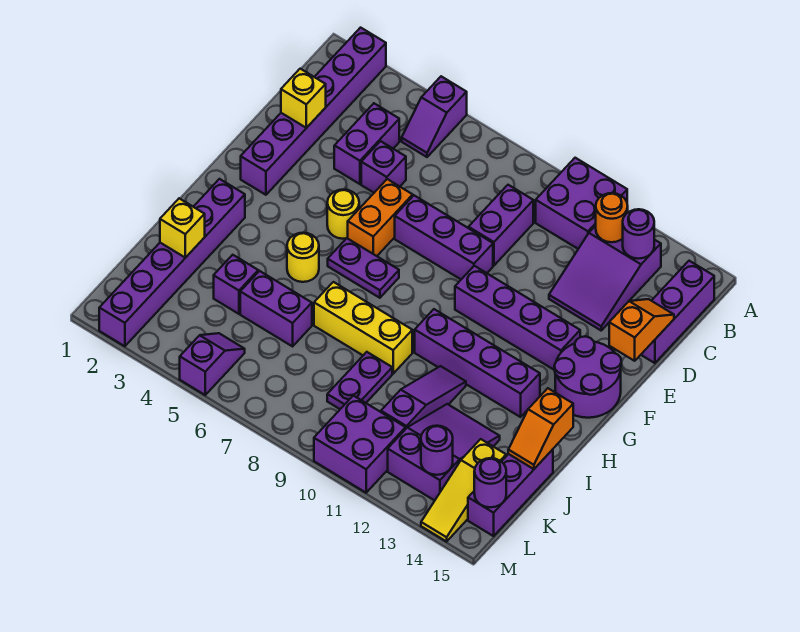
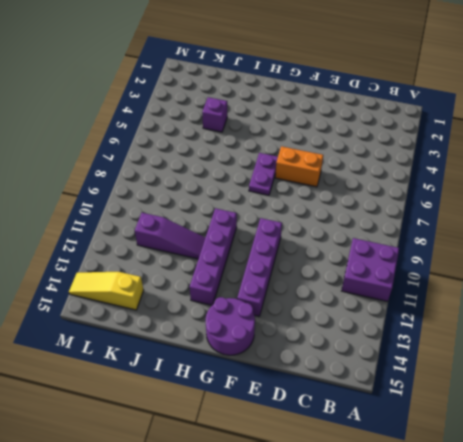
none -> purple brick A2:F2 level 1
none -> purple slope A5:B5 level 1 top A
none -> purple slope B12:D13 level 1 top B
none -> purple brick B15:D15 level 1

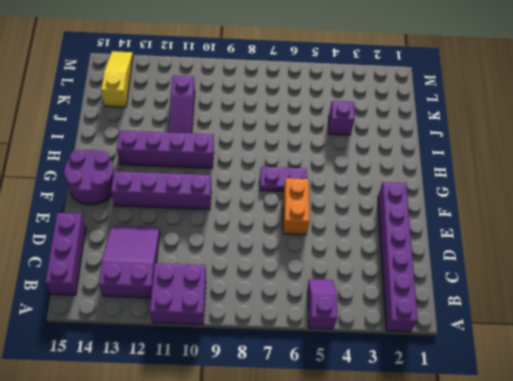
none -> purple brick C4:D4 level 1
none -> purple brick C9:D9 level 1
none -> purple brick D5 level 1
none -> purple brick E7:E9 level 1

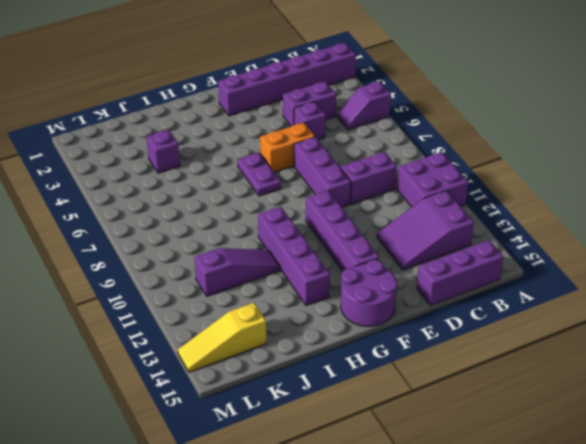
none -> yellow round brick F5 level 1
none -> purple brick H2:M2 level 1
none -> yellow round brick H5 level 1
none -> yellow brick I7:I9 level 1

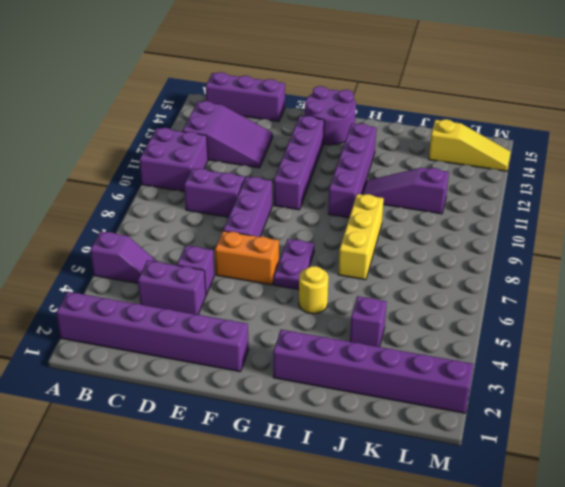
none -> yellow round brick F5 level 1
none -> purple brick J5:J6 level 1
none -> purple plate J9:K9 level 1
none -> purple slope J12:L13 level 1 top L

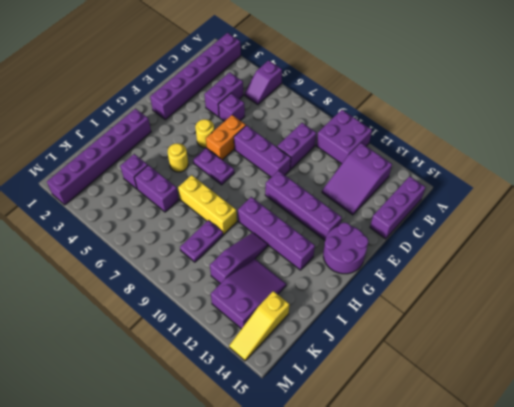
none -> purple brick J15:L15 level 1
none -> purple slope L5:M5 level 1 top M
none -> purple brick L10:M11 level 1
none -> orange round brick B12 level 2

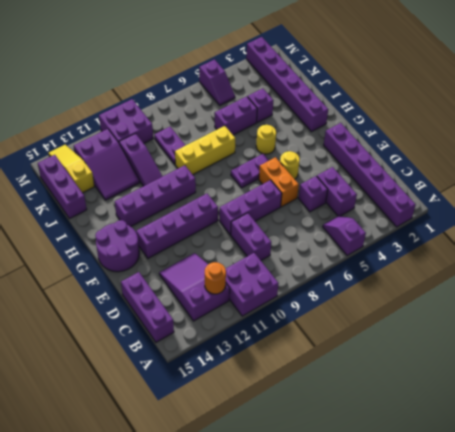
none -> purple round brick B13 level 2
none -> yellow brick D2 level 2
none -> orange slope D15:E15 level 2 top E
none -> orange slope I15:J15 level 2 top I

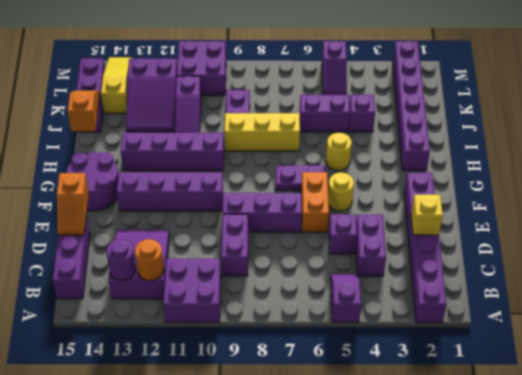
none -> yellow brick J2 level 2
none -> purple round brick L13 level 2
none -> purple round brick L15 level 2

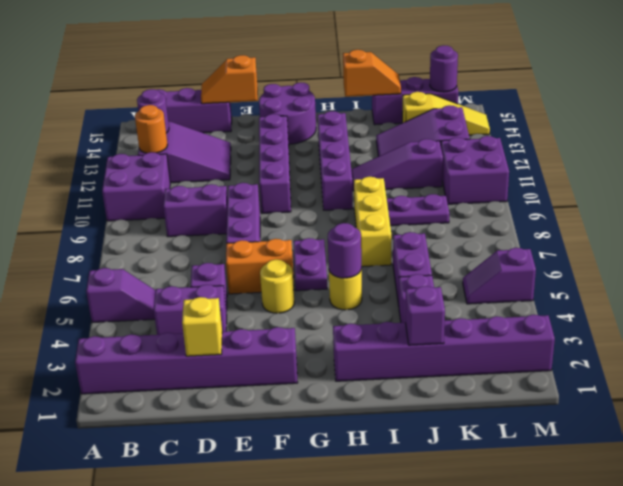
purple round brick H5 level 2 -> purple round brick L13 level 2
purple brick J2 level 2 -> yellow brick J2 level 2

